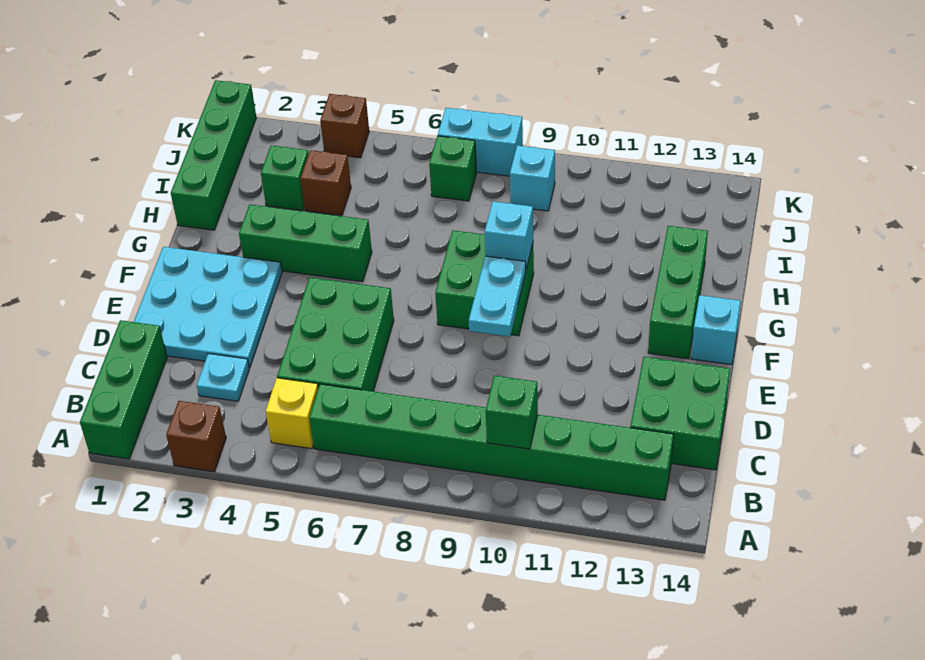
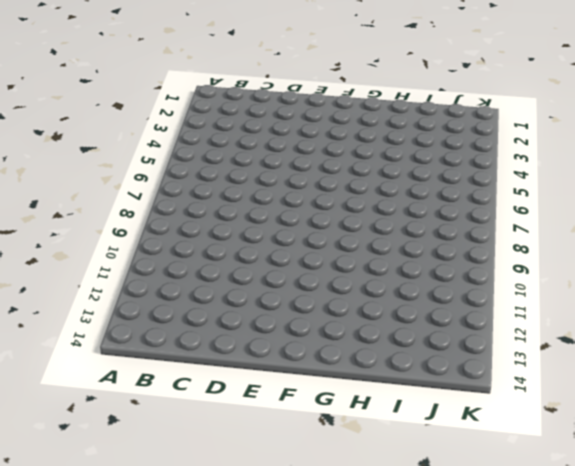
none -> green brick A1:C1 level 1
none -> brown brick A3 level 1
none -> yellow brick B5 level 1

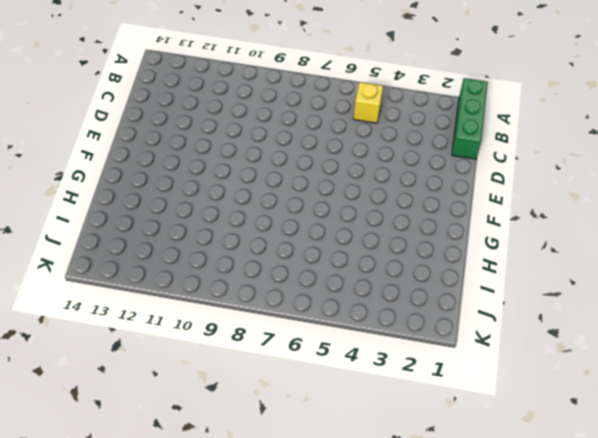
none -> brown brick A3 level 1
none -> green brick B6:B13 level 1
none -> cyan plate C3 level 1

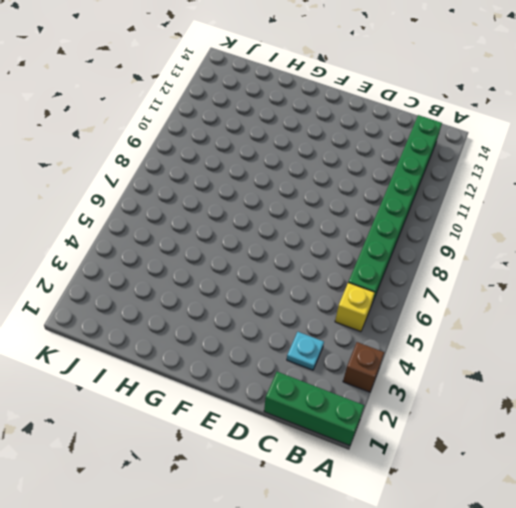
none -> green brick C5:E6 level 1
none -> green brick C13:D14 level 1
none -> cyan plate D1:F3 level 1

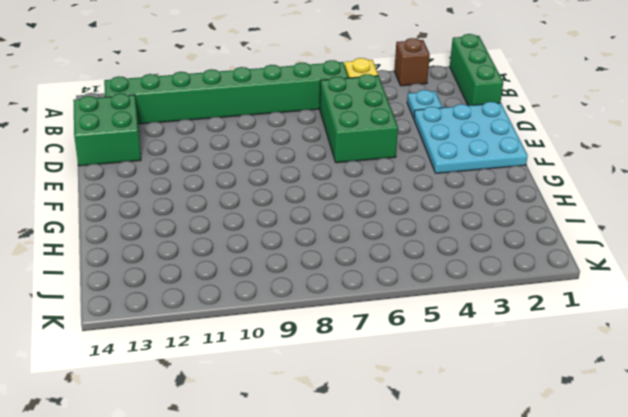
none -> green brick F8:G9 level 1
none -> green brick F13:H13 level 1
none -> cyan brick F14 level 1

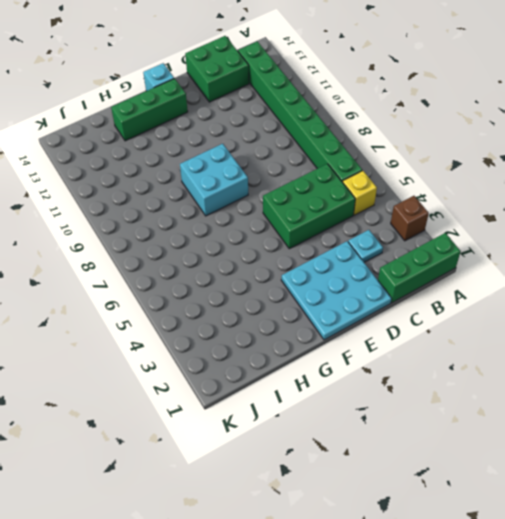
cyan brick F8:G9 level 1 -> green brick F8:G9 level 1
none -> green brick G3:G5 level 1
none -> green brick H1:K1 level 1
none -> green brick I3 level 1

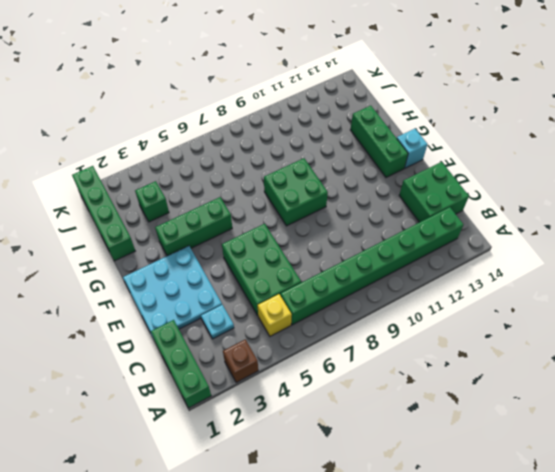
none -> brown brick I4 level 1
none -> green brick J7 level 1
none -> cyan brick J9 level 1

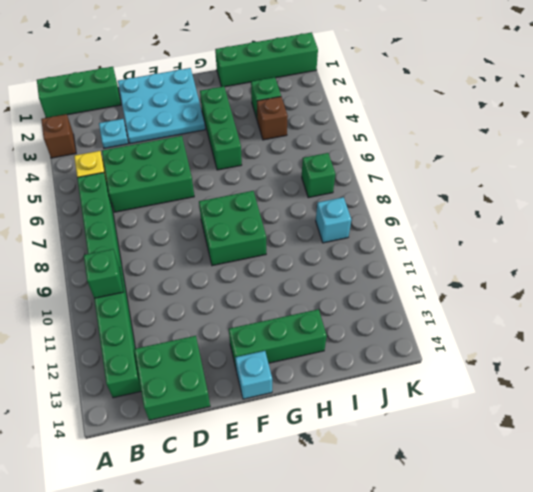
none -> brown brick K4 level 1
none -> cyan brick K7:K8 level 1
none -> cyan plate E9:F9 level 2

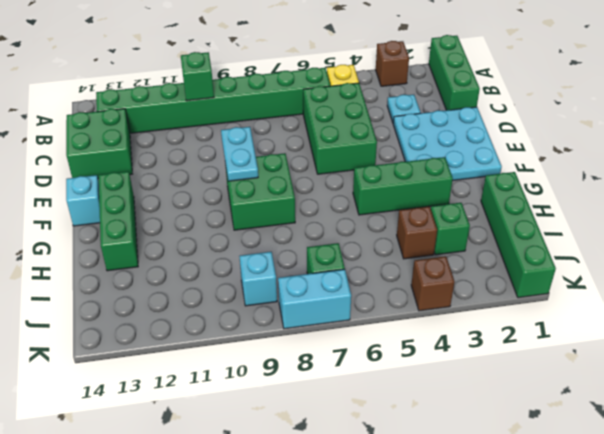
none -> cyan brick G9 level 2

